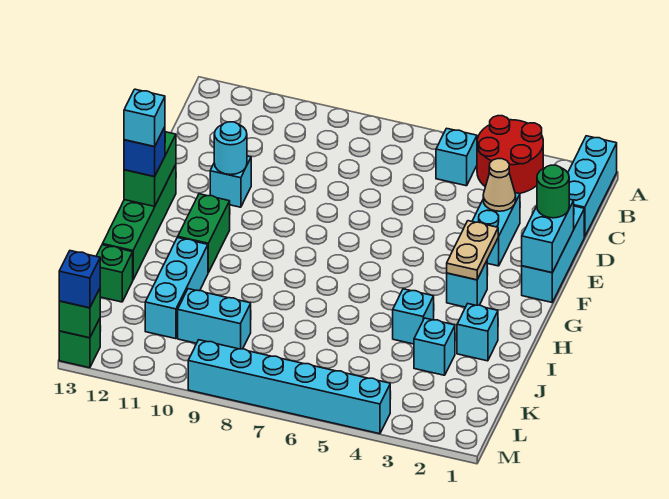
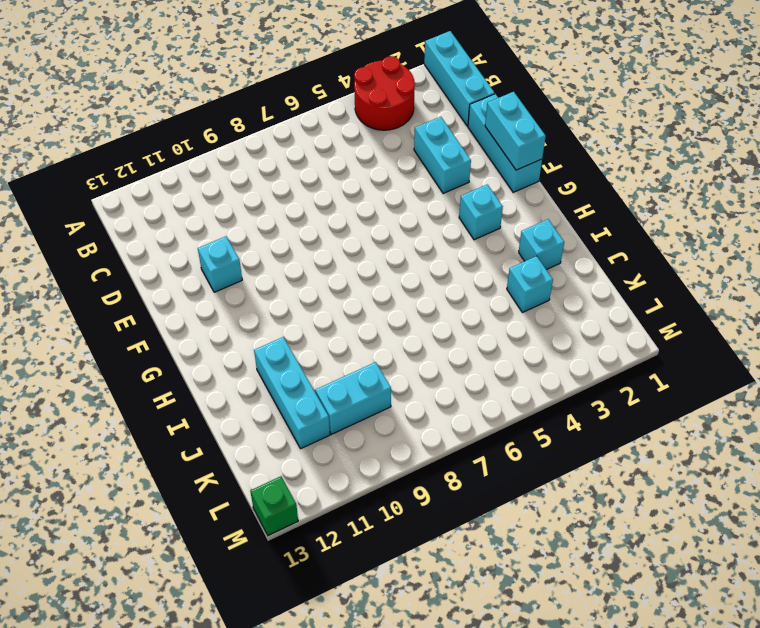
none -> cyan brick B5 level 1
none -> green brick F13:I13 level 1
none -> green brick G11:H11 level 1

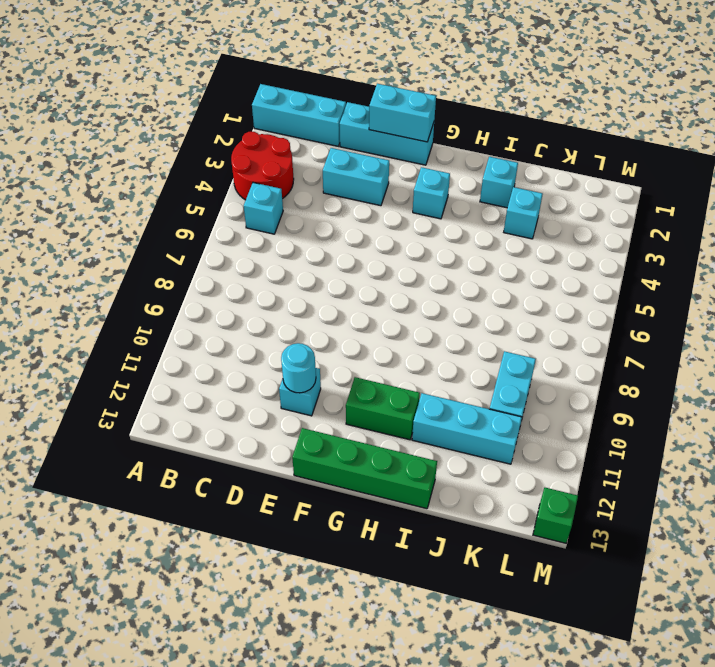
none -> cyan brick I4 level 1
none -> green brick J13 level 1
none -> cyan brick M4:M9 level 1

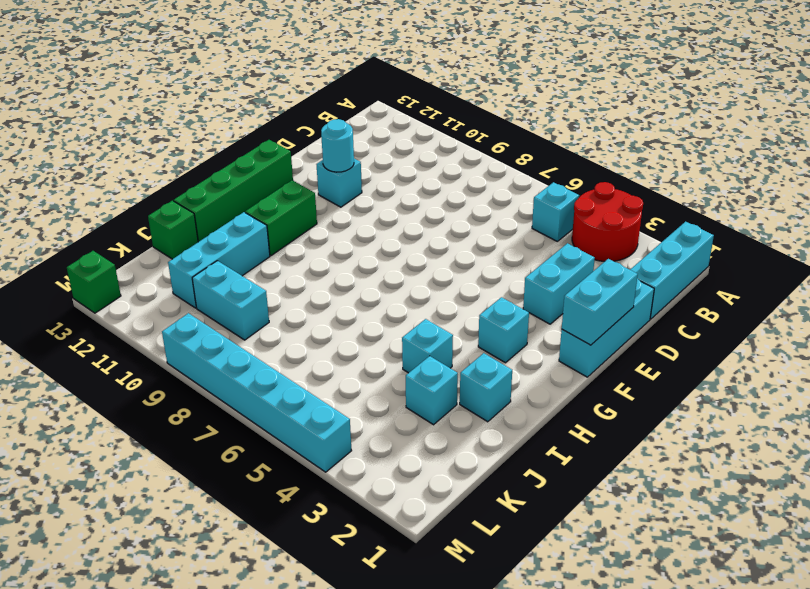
none -> tan cone D3 level 2
none -> tan plate F3:G3 level 2
none -> green brick F13:G13 level 2

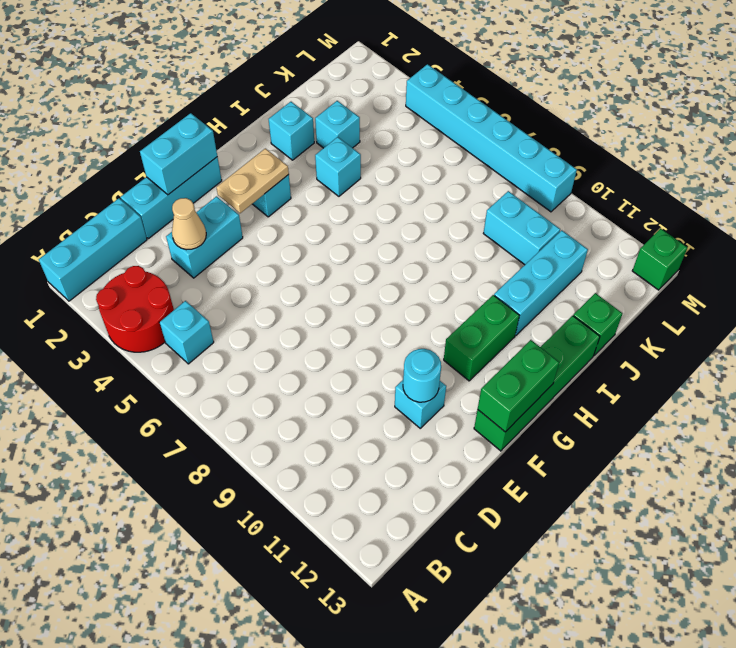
none -> green brick M13 level 2
none -> green round brick E1 level 3
none -> blue brick G13 level 3

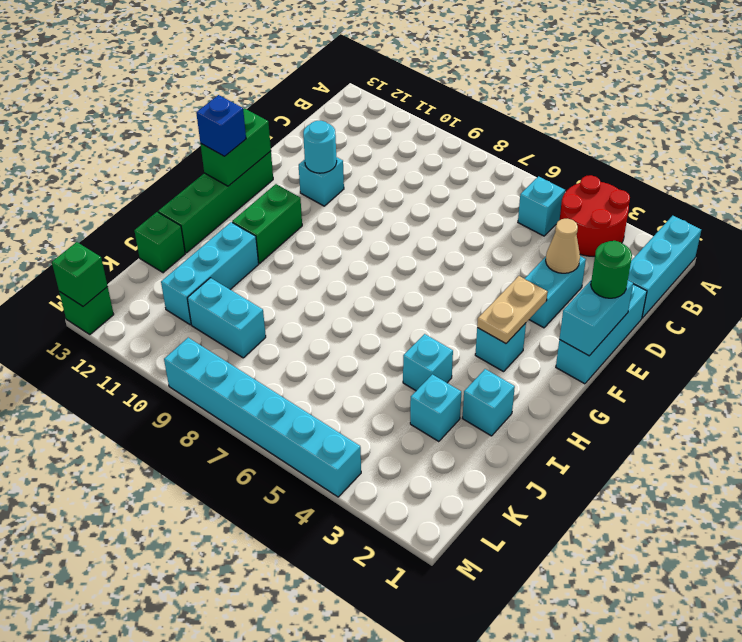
none -> blue brick M13 level 3
none -> cyan brick G13 level 4

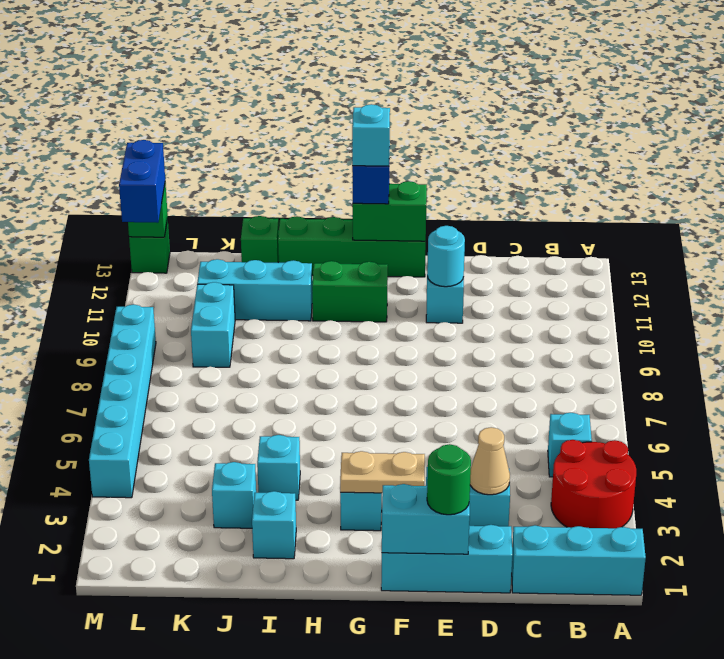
blue brick M12:M13 level 3 -> blue brick M13 level 3

